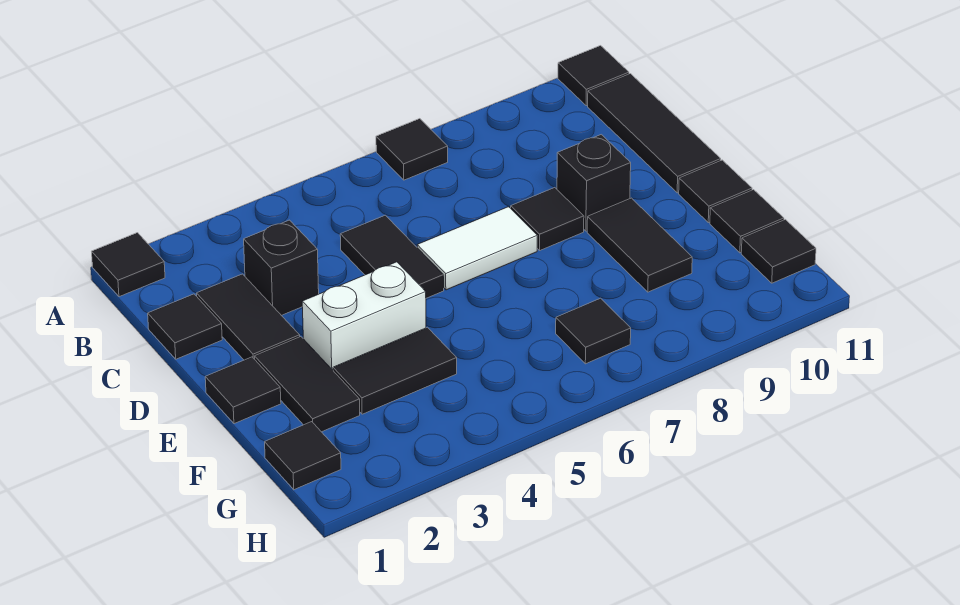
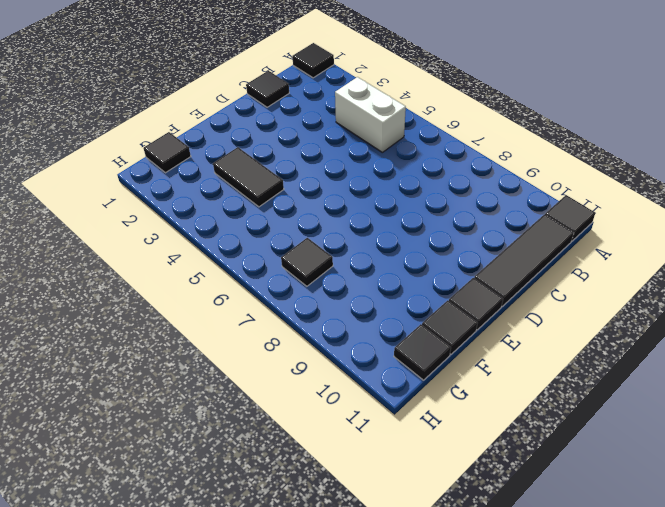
white brick B4:B5 level 1 -> white brick E3:E4 level 1
none -> black tile A7 level 1
none -> black tile C2:D2 level 1
none -> black brick C3 level 1

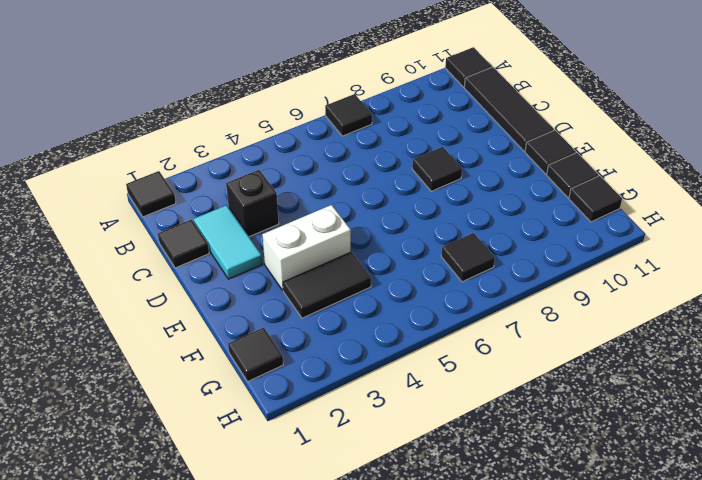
cyan tile C2:D2 level 1 -> black tile C2:D2 level 1
none -> black tile C5:D5 level 1
none -> white tile D6:D7 level 1
none -> black brick D9 level 1

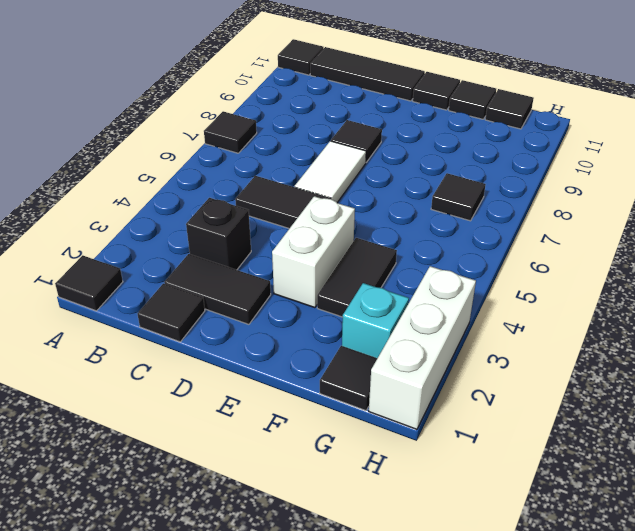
cyan brick G2 level 1 -> none
white brick H1:H3 level 1 -> none
none -> black brick D9 level 1
none -> black tile E1 level 1
none -> black tile E2:F2 level 1

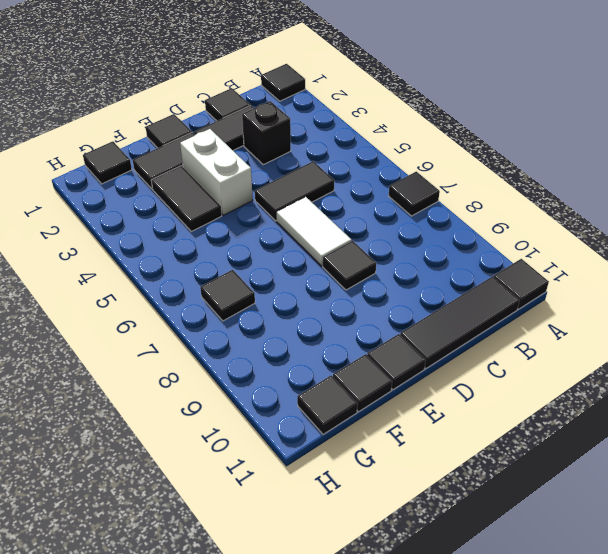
none -> black brick D9 level 1
none -> black tile E9:F9 level 1

